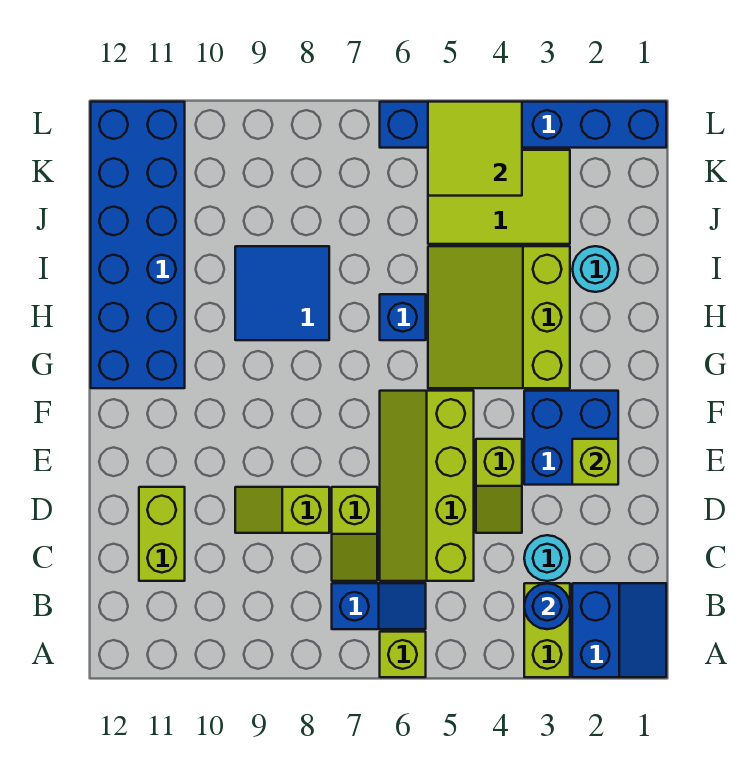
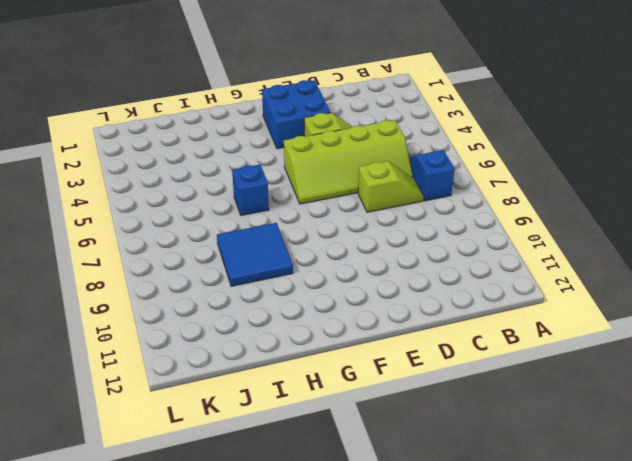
none -> blue slope A1:B2 level 1 top 2
none -> lime brick A3:B3 level 1
none -> lime brick A6 level 1

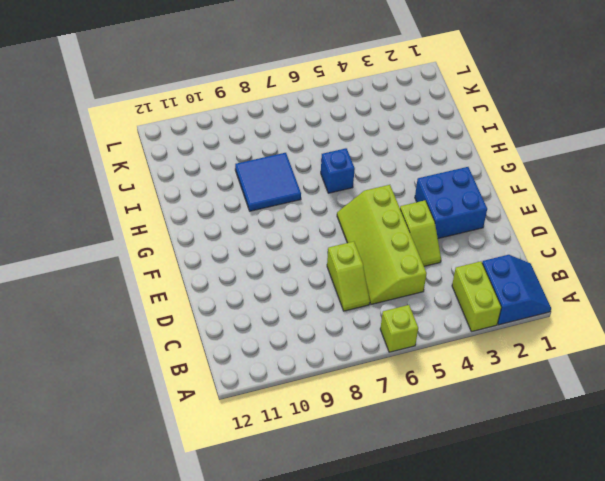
none -> blue slope B6:B7 level 1 top 7
none -> cyan round brick C3 level 1
none -> lime brick C11:D11 level 1

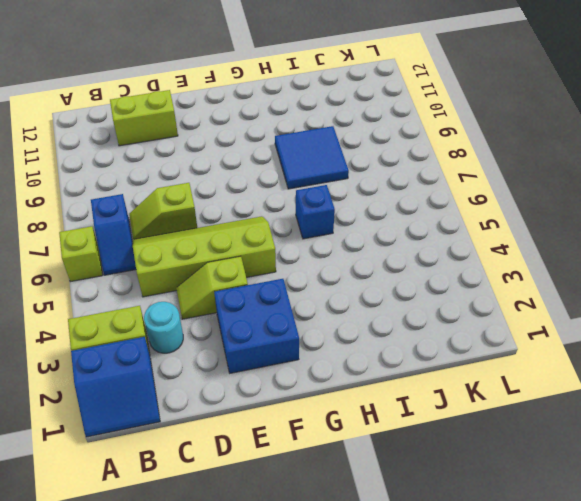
none -> lime slope D8:D9 level 1 top 8
none -> lime slope G3:I5 level 1 top 3
none -> blue brick G11:L12 level 1

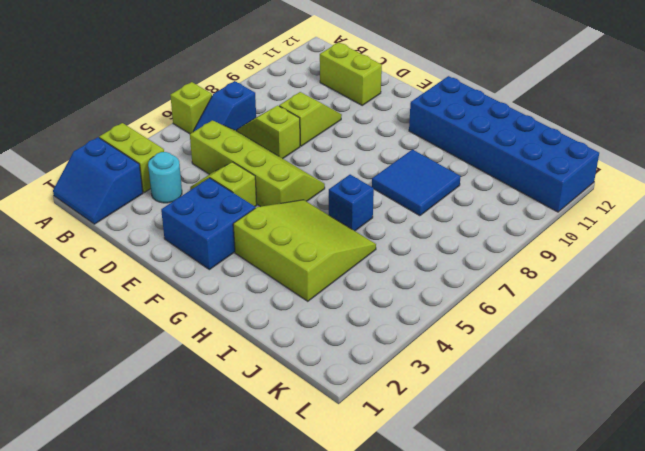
none -> cyan round brick I2 level 1
none -> lime tile J3:K5 level 1
none -> blue brick L1:L6 level 1

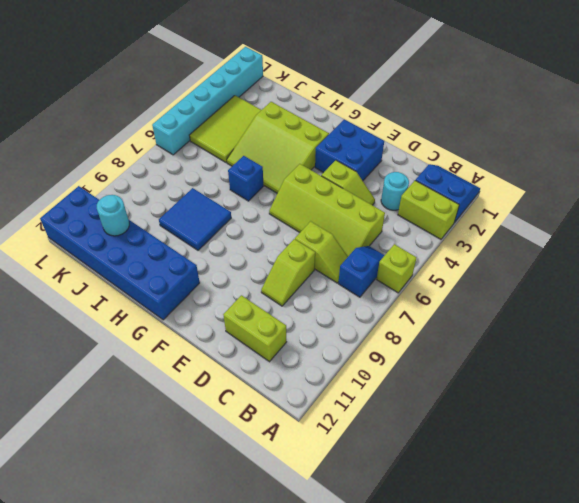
cyan round brick J11 level 2 -> cyan round brick I2 level 1
cyan brick L1:L6 level 1 -> blue brick L1:L6 level 1
none -> blue round brick B3 level 2
none -> lime brick E2 level 2
none -> lime tile K4:L5 level 2

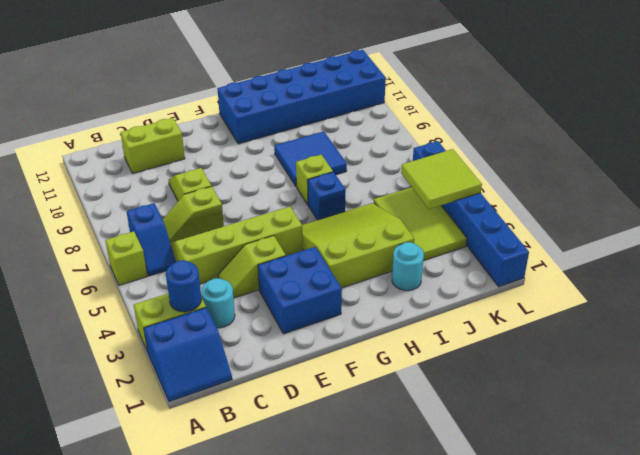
lime brick H7 level 1 -> lime brick E2 level 2

